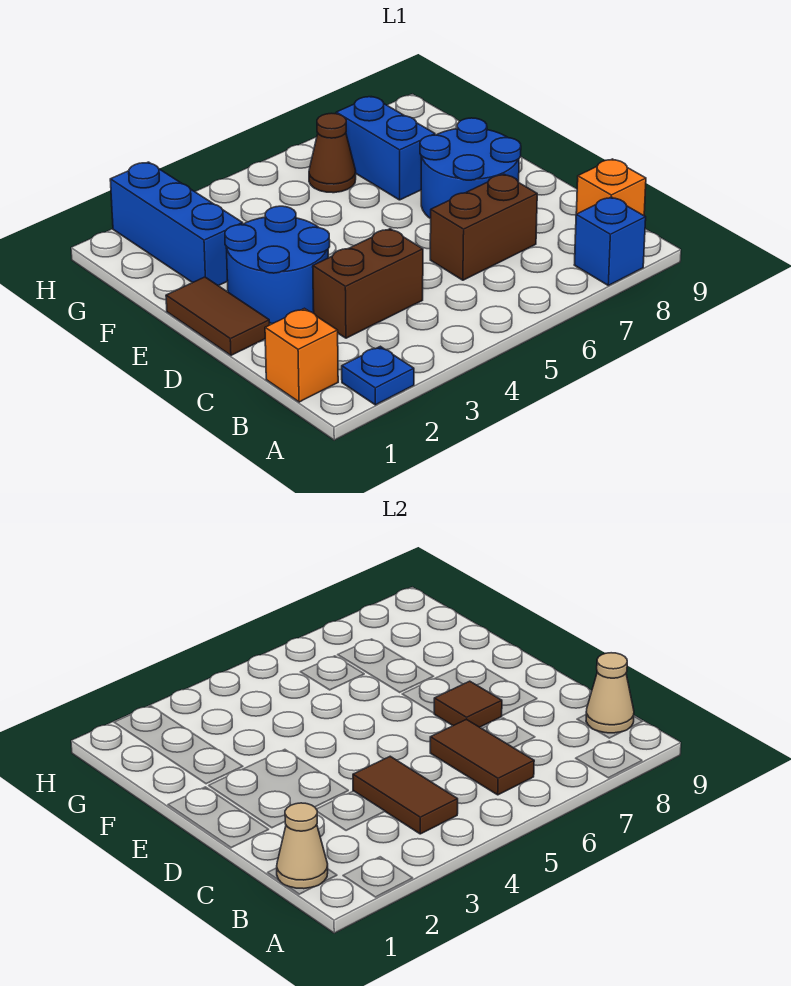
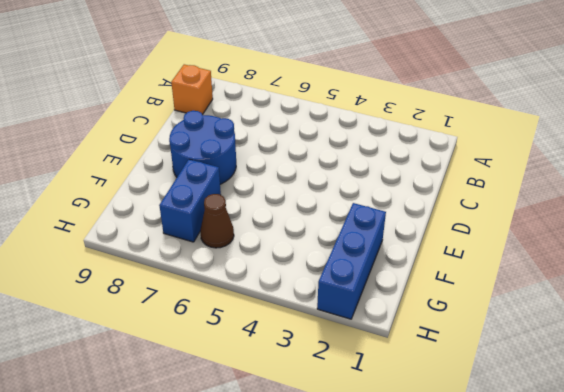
none -> blue plate A2 level 1
none -> blue brick A8 level 1
none -> orange brick B1 level 1

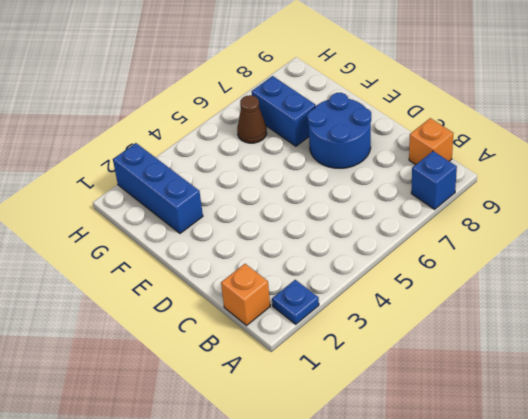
none -> brown brick C3:C4 level 1
none -> brown brick C6:C7 level 1
none -> brown tile D1:E1 level 1

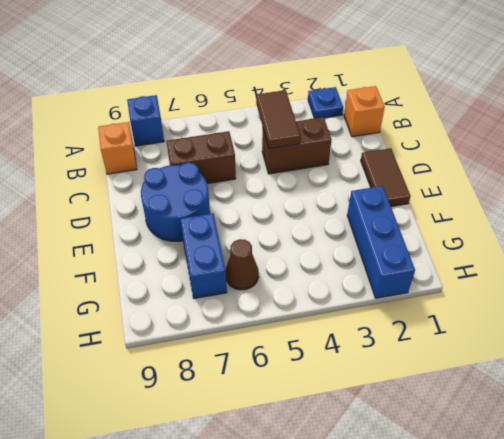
none -> blue round brick D2:E3 level 1
none -> tan cone B1 level 2
none -> brown tile B6:C6 level 2

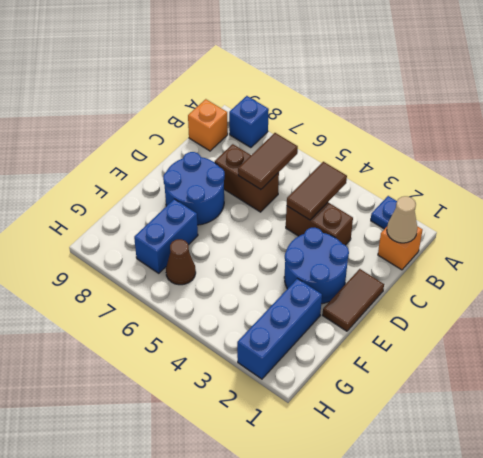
none -> tan cone B9 level 2
none -> brown tile D7 level 2

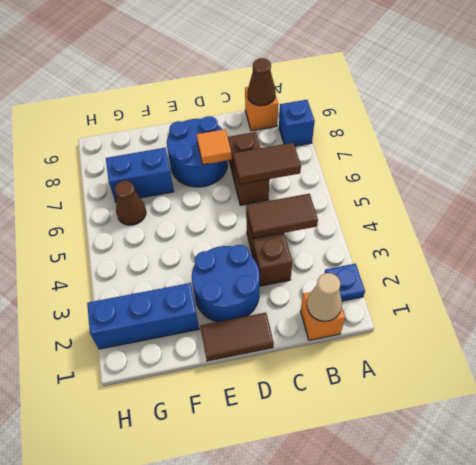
brown cone B9 level 2 -> tan cone B9 level 2
orange tile D7 level 2 -> brown tile D7 level 2

